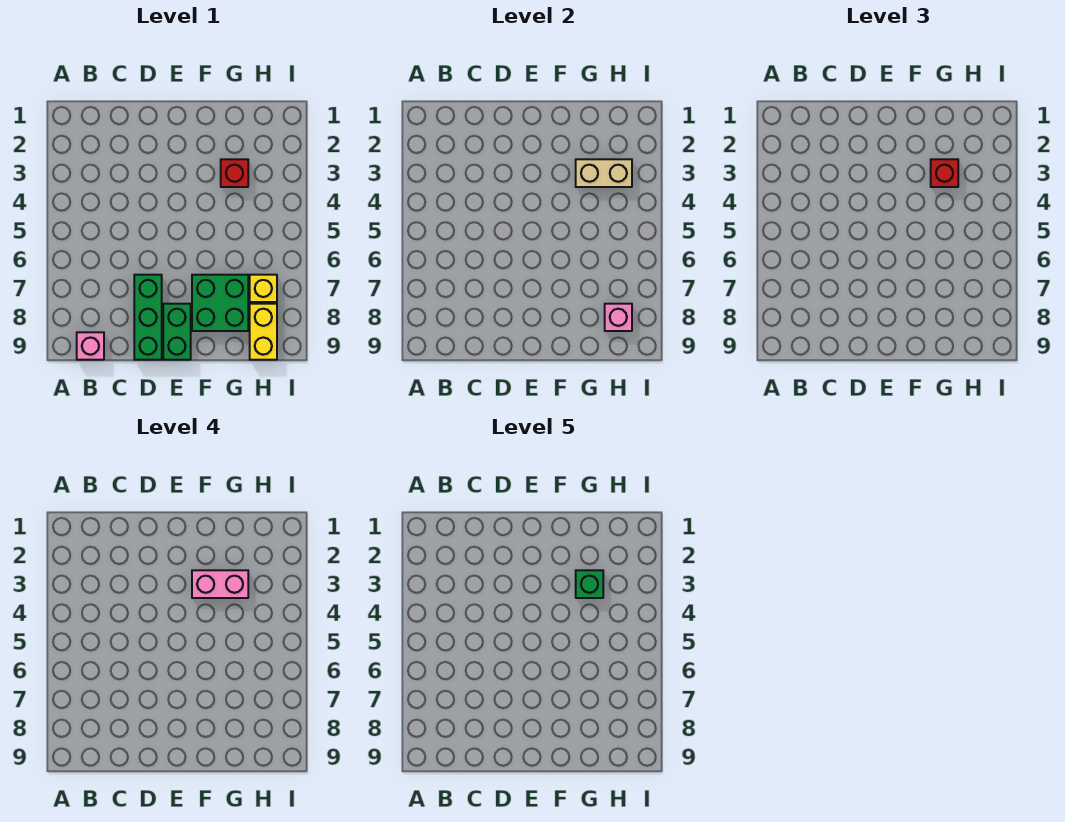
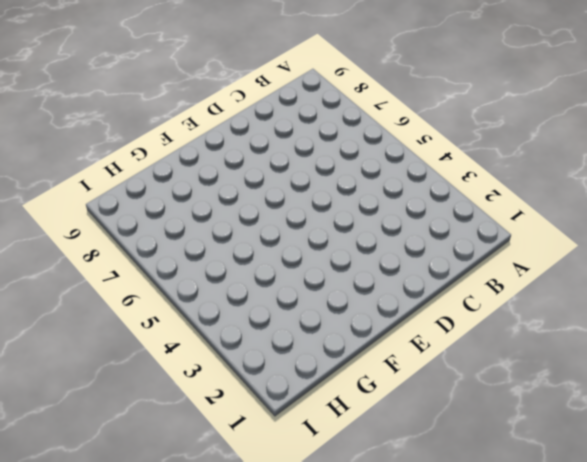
none -> pink brick B9 level 1
none -> green brick D7:D9 level 1
none -> green brick E8:E9 level 1

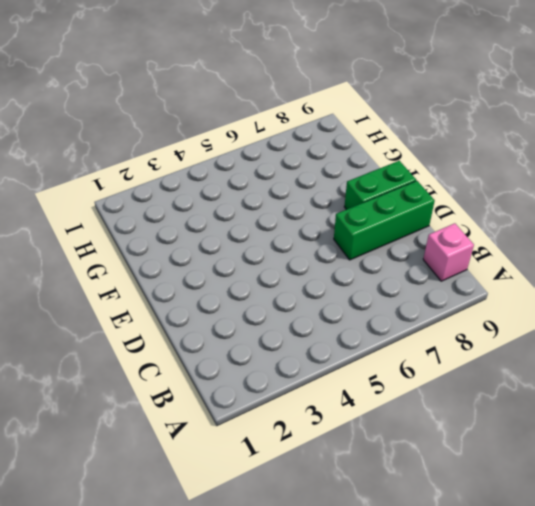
none -> green brick F7:G8 level 1
none -> red brick G3 level 1
none -> yellow brick H7 level 1

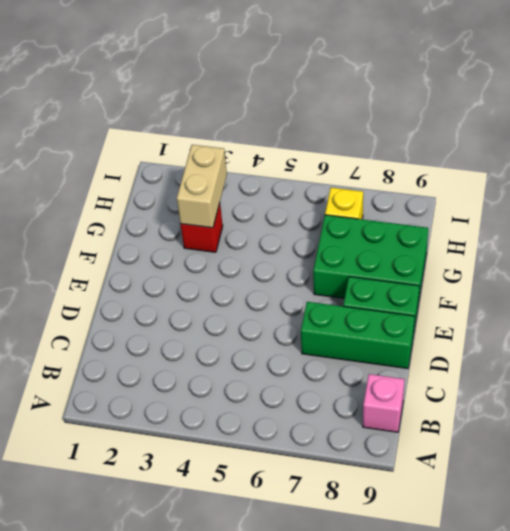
green brick F7:G9 level 1 -> green brick F7:G8 level 1
none -> yellow brick H8:H9 level 1
none -> pink brick H8 level 2
none -> red brick G3 level 3

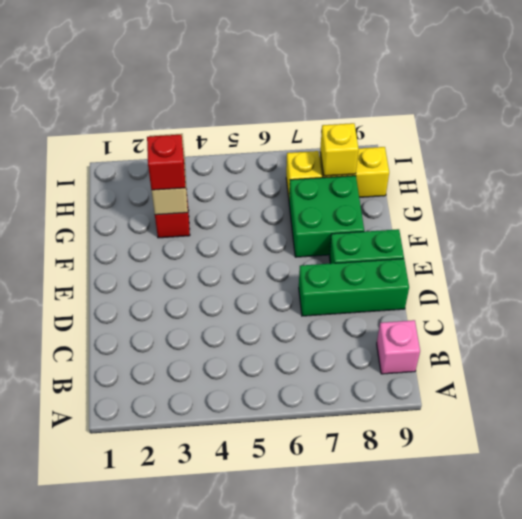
yellow brick H8 level 2 -> pink brick H8 level 2
none -> pink brick F3:G3 level 4
none -> green brick G3 level 5

